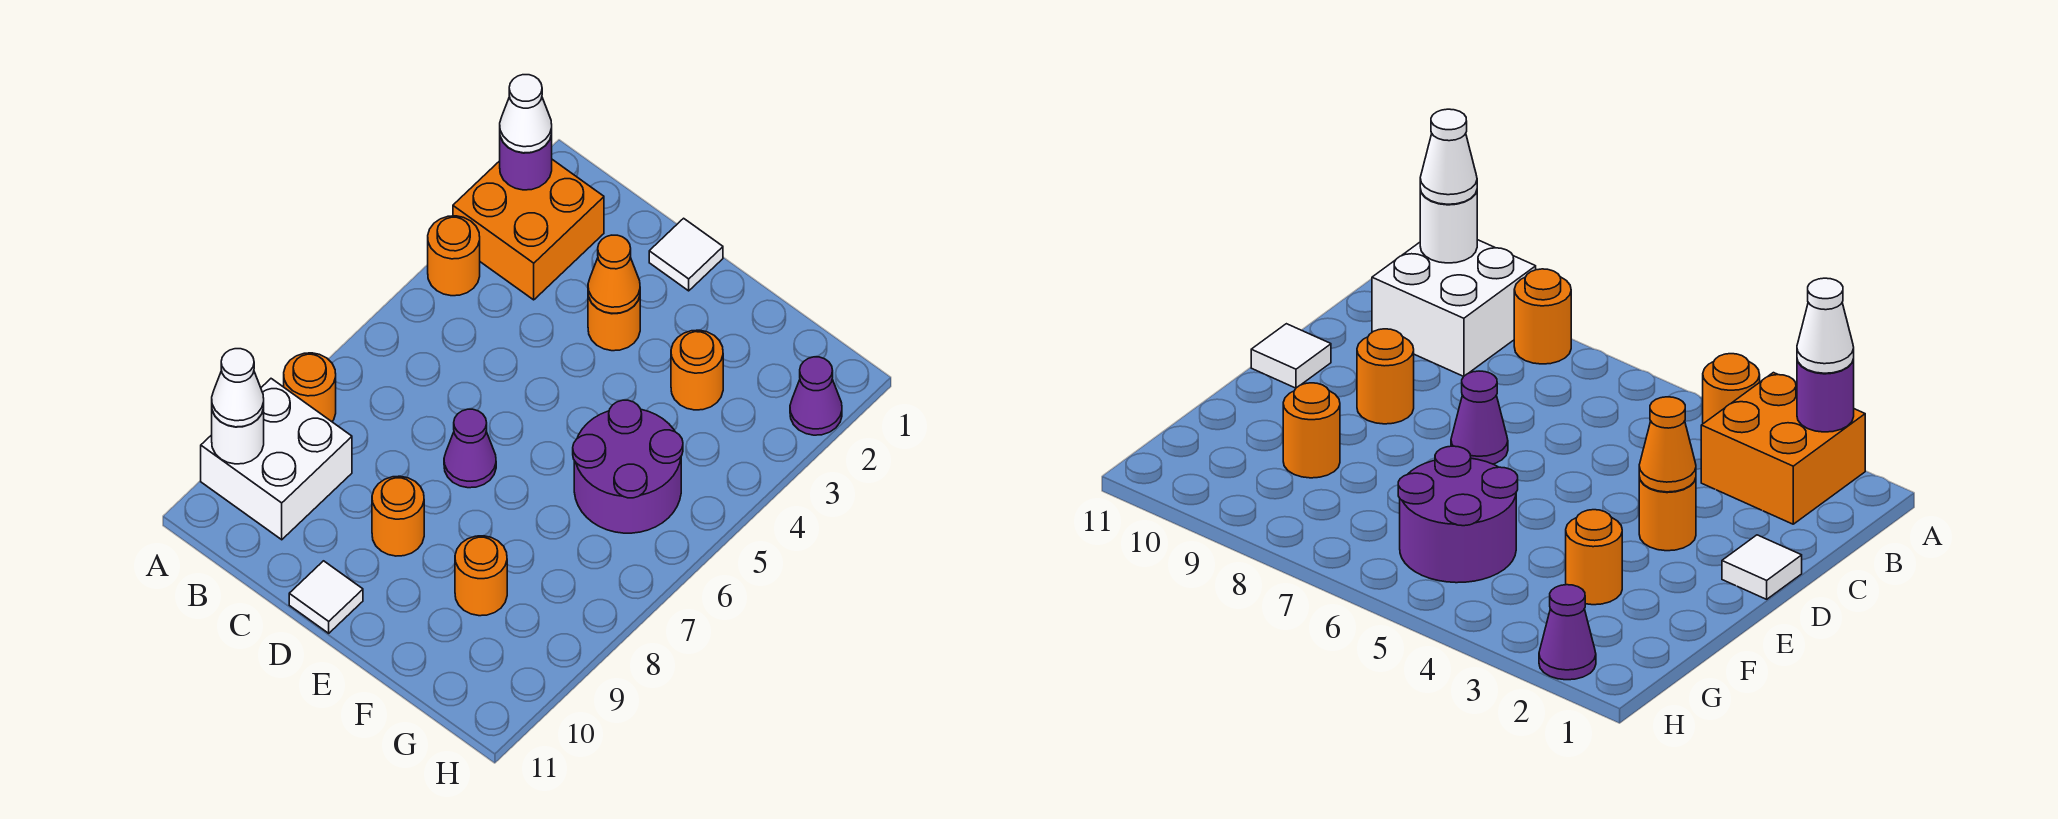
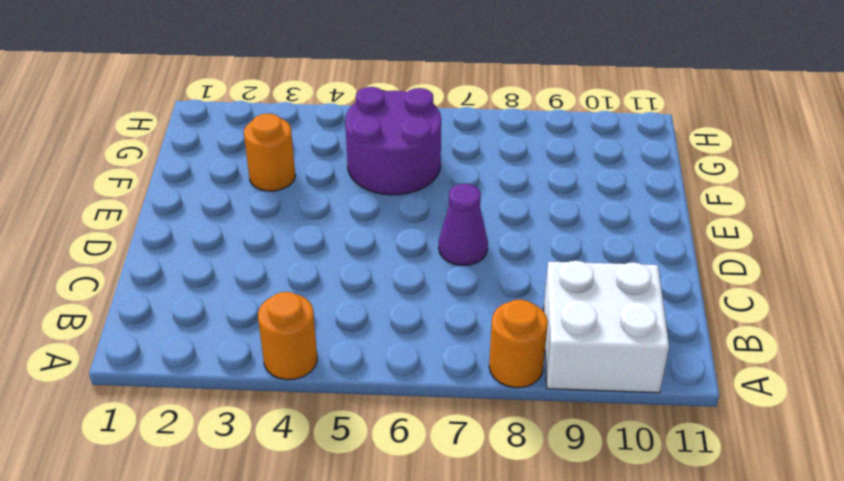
none -> orange brick A2:B3 level 1
none -> white tile D1 level 1
none -> orange round brick D3 level 1

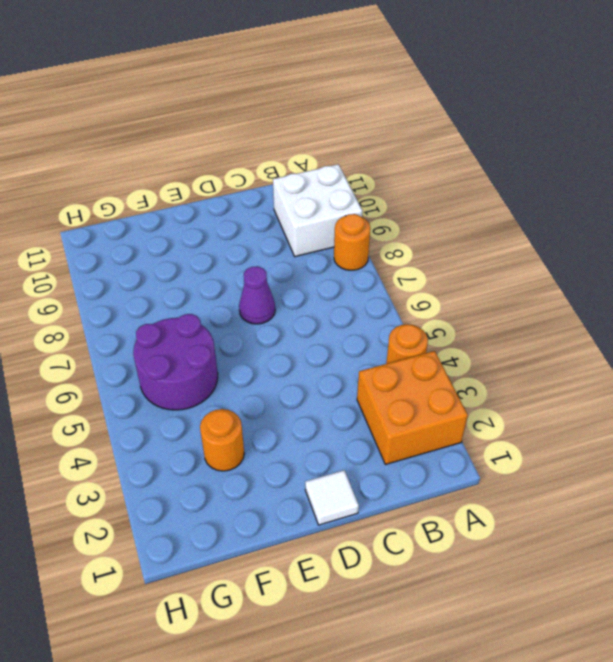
none -> orange round brick D3 level 1
none -> orange round brick D9 level 1
none -> white tile D11 level 1

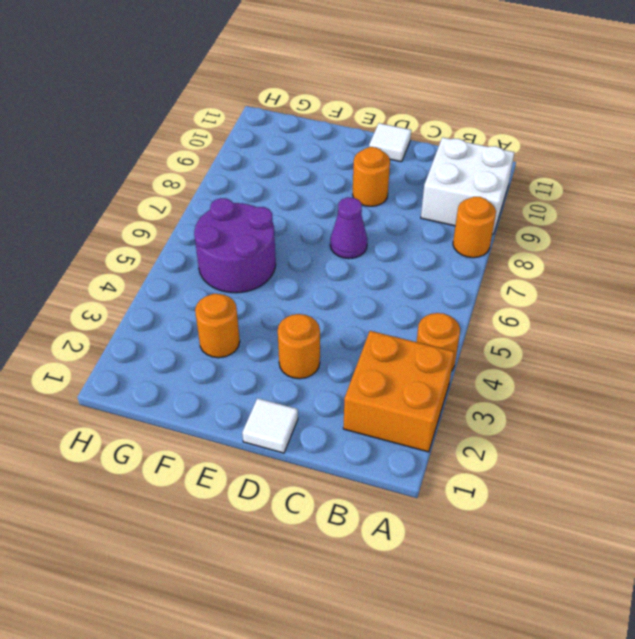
none -> orange round brick F9 level 1
none -> purple cone H2 level 1
none -> purple round brick A2 level 2

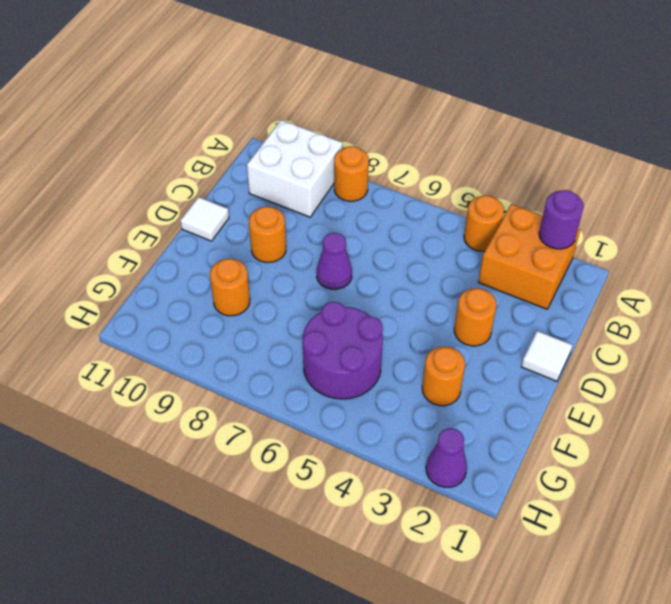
none -> white round brick A10 level 2
none -> orange cone D3 level 2
none -> white cone A2 level 3

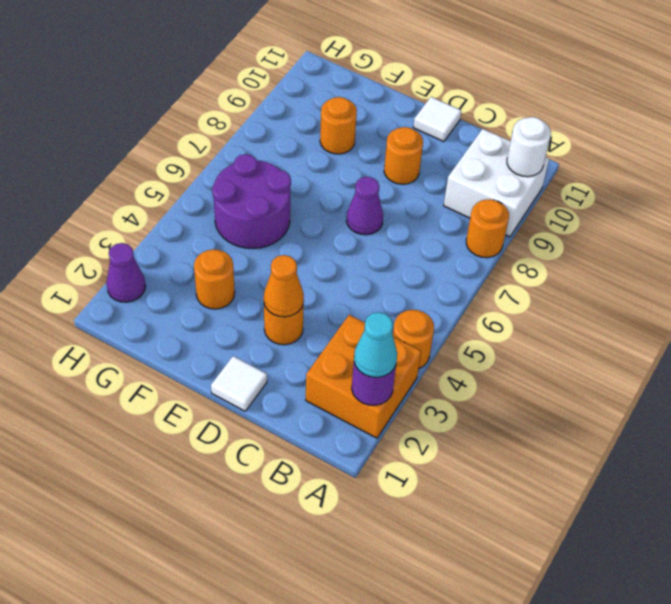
cyan cone A2 level 3 -> white cone A2 level 3
none -> white cone A10 level 3

